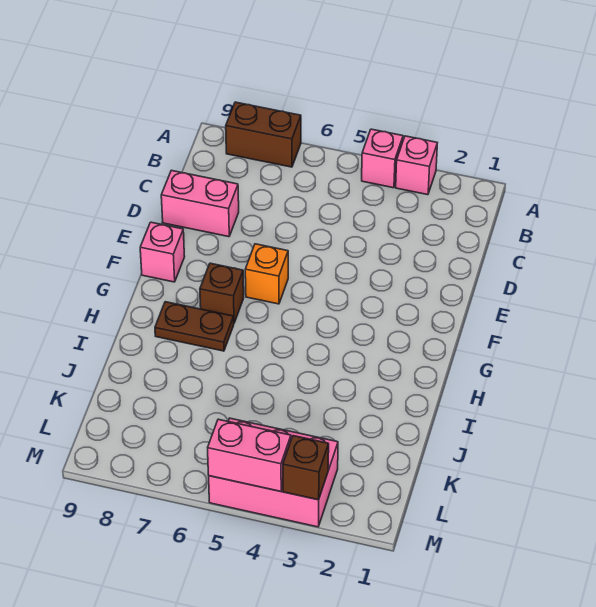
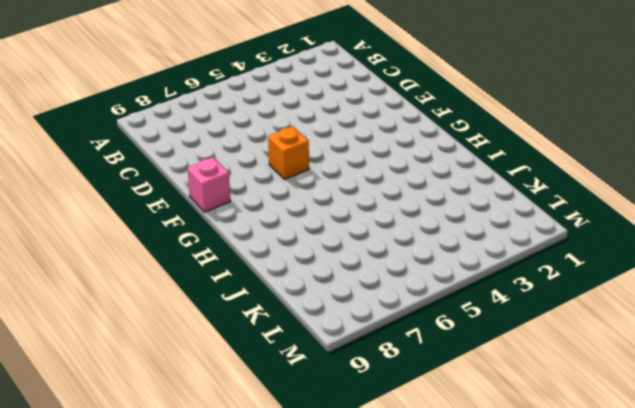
none -> pink brick A3 level 1
none -> pink brick A4 level 1

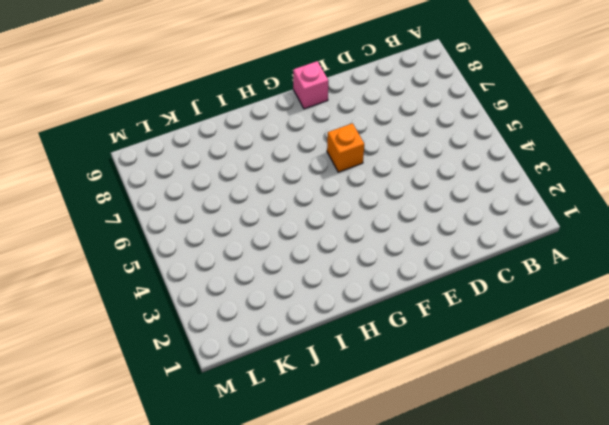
none -> pink brick A3 level 1
none -> pink brick A4 level 1

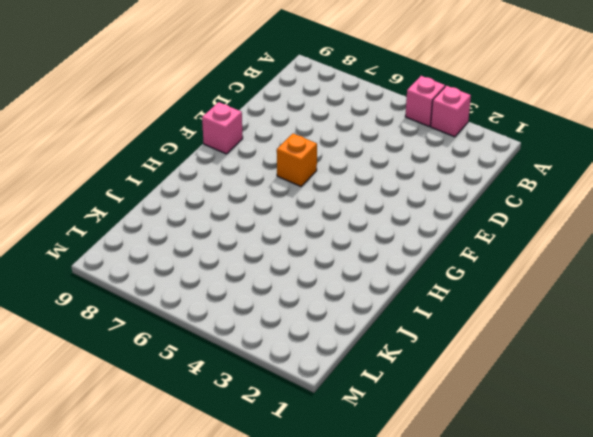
none -> brown brick A7:A8 level 1
none -> pink brick D8:D9 level 1

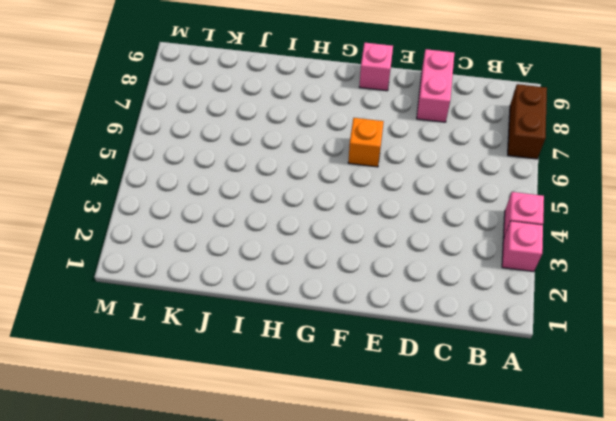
none -> brown brick G7 level 1
none -> brown plate H7:H8 level 1

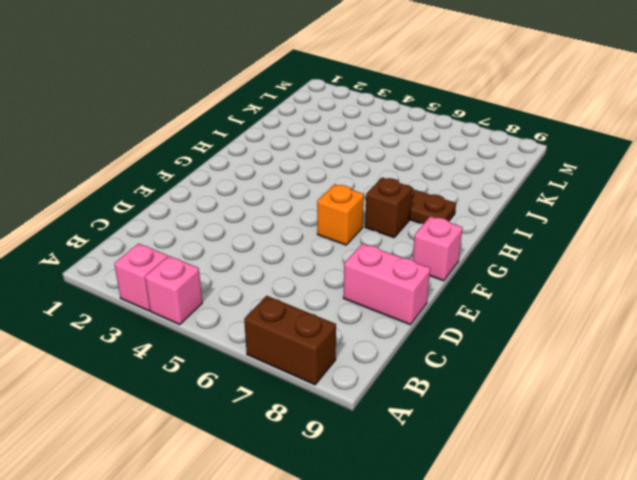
none -> pink brick L3:M5 level 1
none -> brown brick M3 level 2

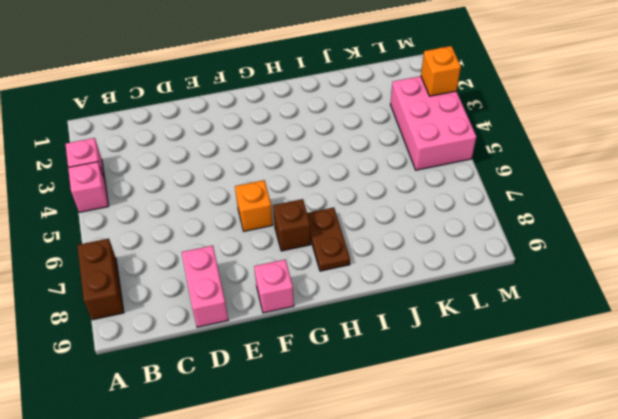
orange brick M3 level 2 -> brown brick M3 level 2
none -> pink brick M4:M5 level 2

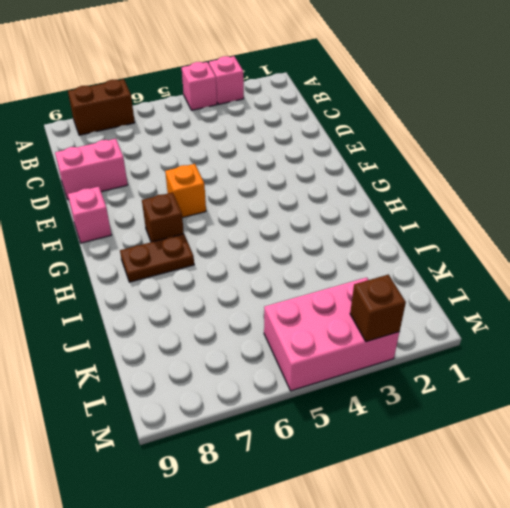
none -> pink brick M4:M5 level 2

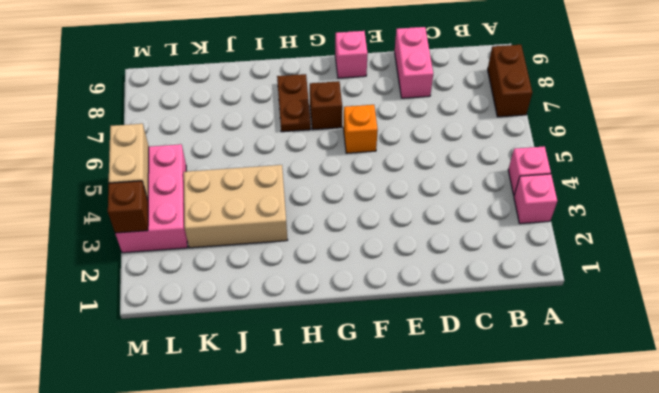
tan brick I3:K4 level 1 -> none
tan brick M4:M5 level 2 -> pink brick M4:M5 level 2

